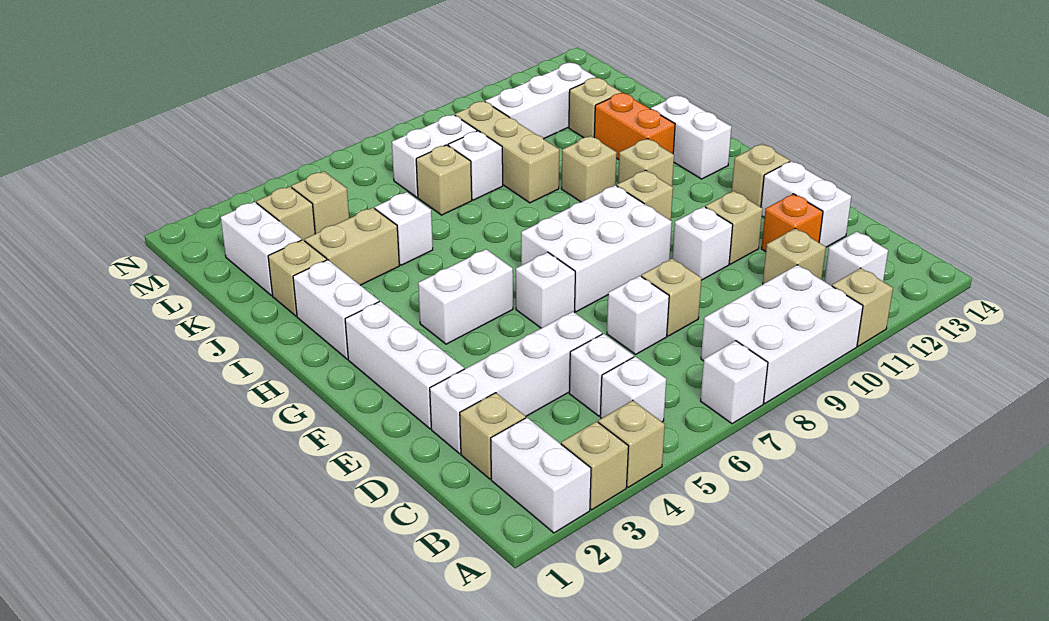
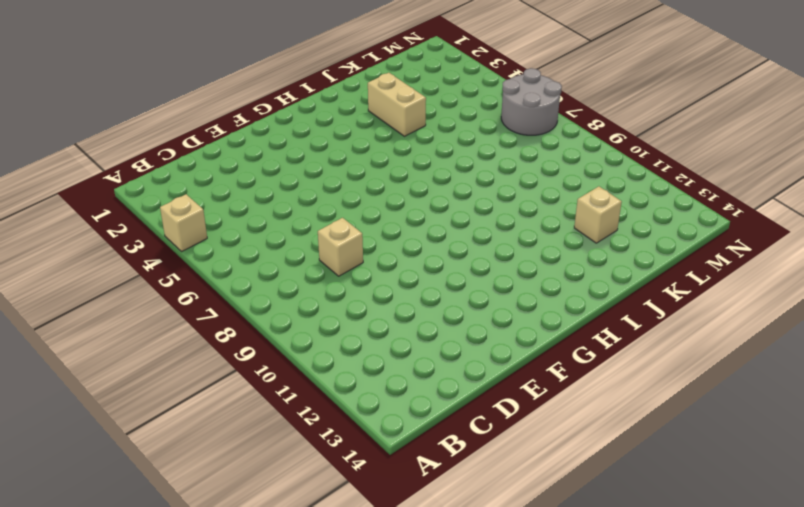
grey round brick M6:N7 level 1 -> none
none -> white brick A2:B2 level 1
none -> tan brick A3 level 1
none -> white brick A7 level 1
none -> white brick A8:B10 level 1

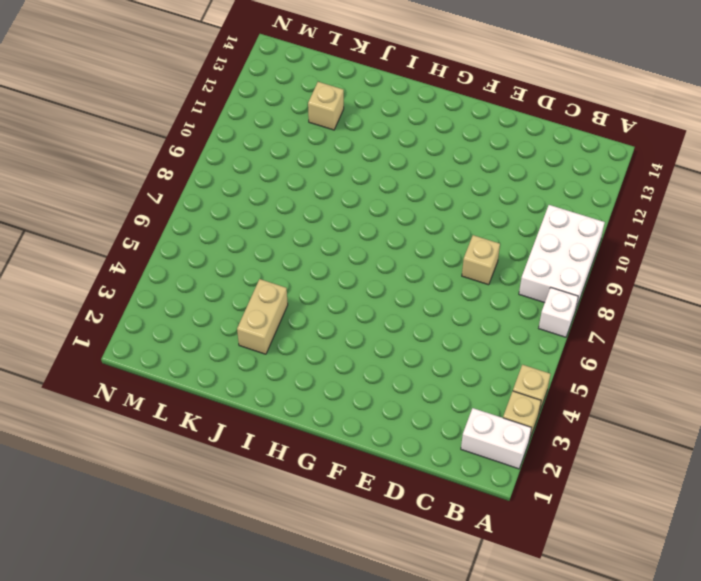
none -> tan brick A11 level 1
none -> white brick B5 level 1
none -> white brick B12 level 1
none -> tan brick C2 level 1

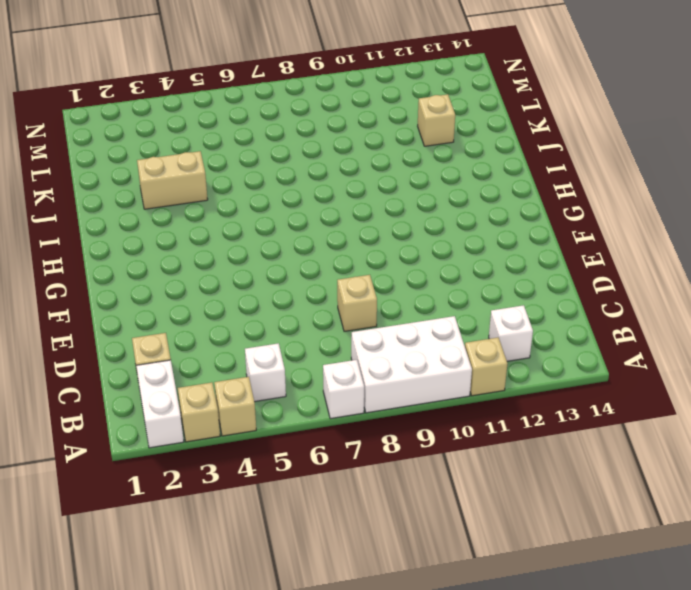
none -> white brick C5 level 1
none -> tan brick C11 level 1
none -> white brick D2:D5 level 1
none -> white brick D7 level 1

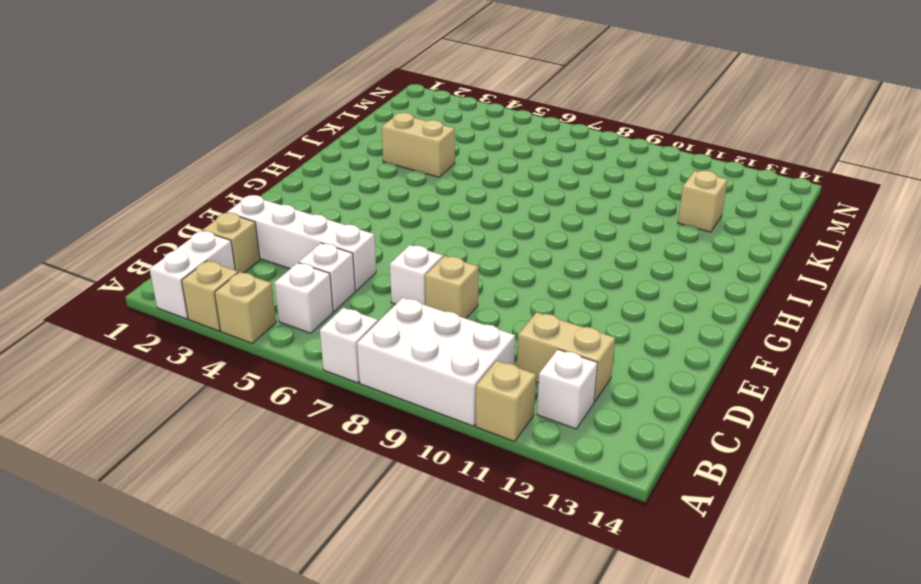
tan brick C11:C12 level 1 -> tan brick C11 level 1
none -> orange brick D12 level 1
none -> white brick D13:E13 level 1
none -> white brick E2:G2 level 1
none -> white brick E10 level 1

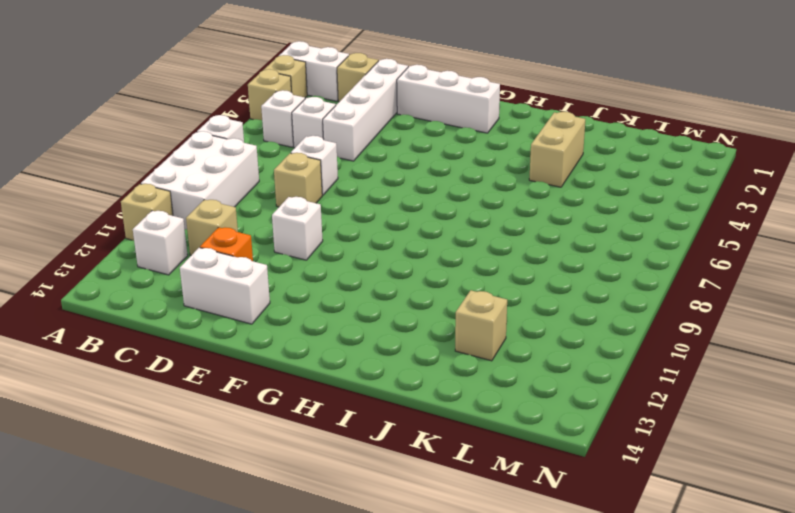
none -> tan brick E11 level 1
none -> white brick F6 level 1
none -> white brick F7:G9 level 1
none -> tan brick F13 level 1

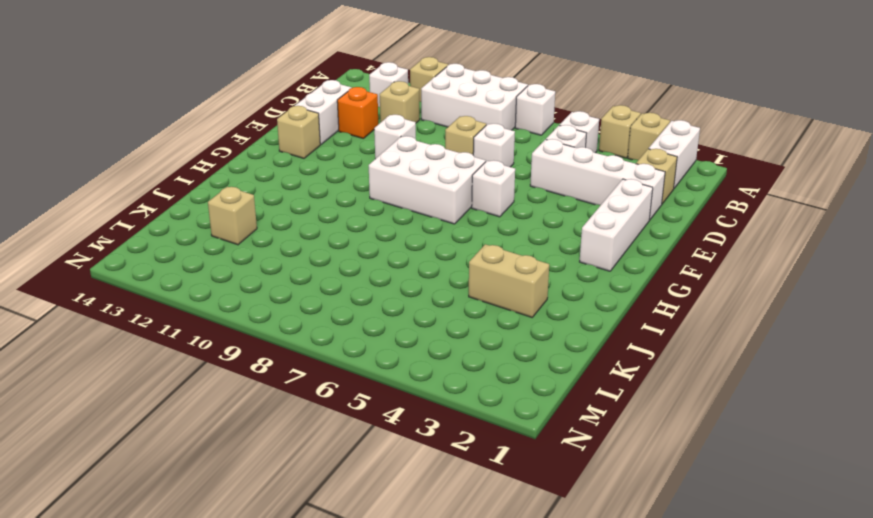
none -> tan brick E11 level 1
none -> white brick G4:G5 level 1
none -> tan brick G10 level 1
none -> white brick H2:I2 level 1

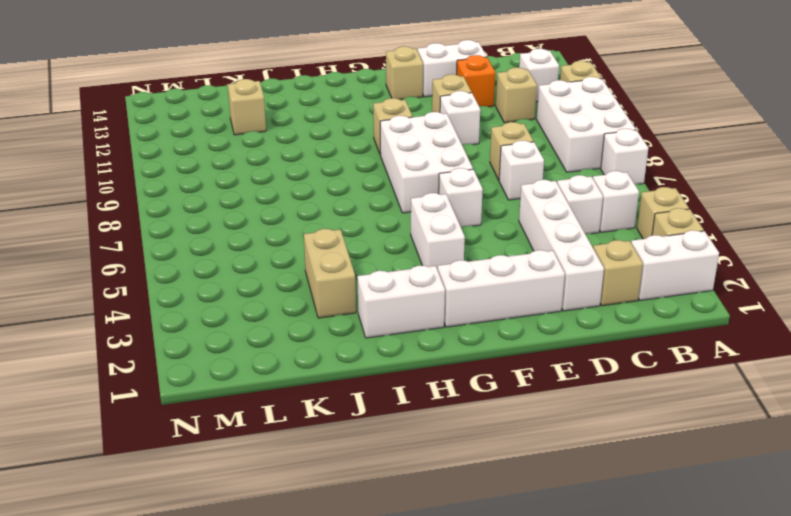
none -> tan brick H11 level 1
none -> white brick H13:I13 level 1
none -> tan brick I10 level 1
none -> orange brick I12:J12 level 1

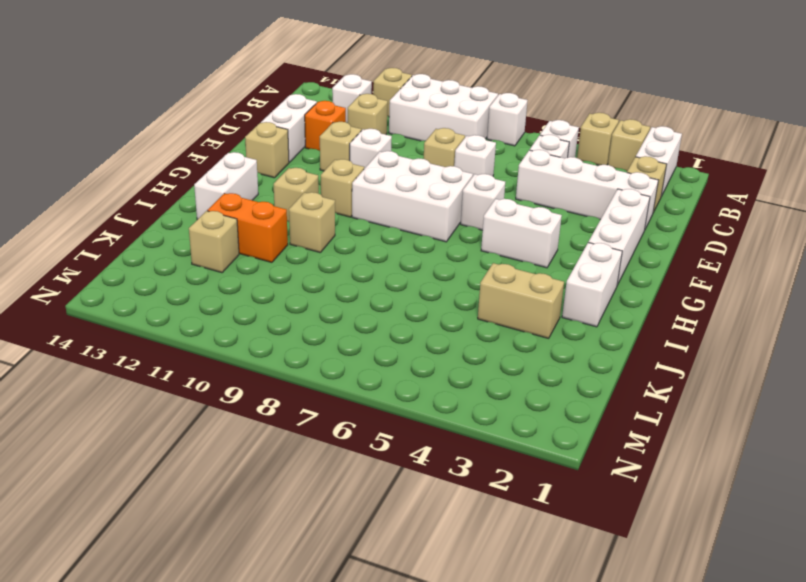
orange brick J11:J12 level 1 -> orange brick I12:J12 level 1
none -> tan brick J2 level 1
none -> white brick J5 level 1
none -> tan brick J9:L9 level 1
none -> white brick K2:L2 level 1

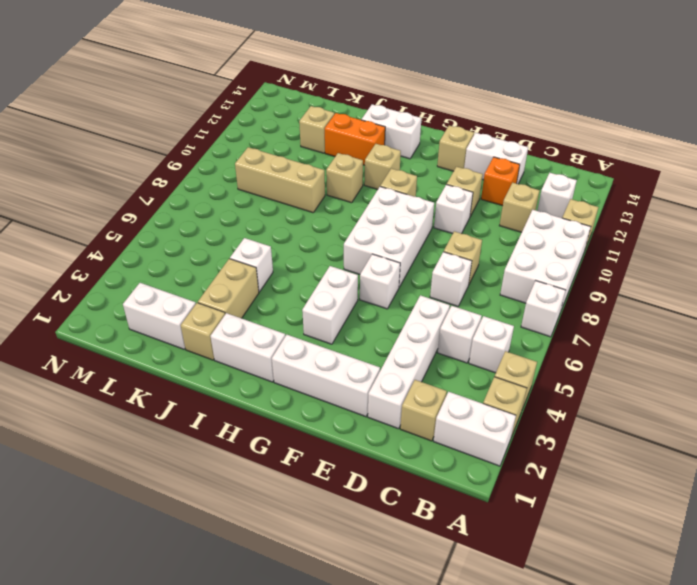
none -> tan brick K7 level 1
none -> white brick K8 level 1
none -> tan brick L3 level 1
none -> tan brick L4 level 1

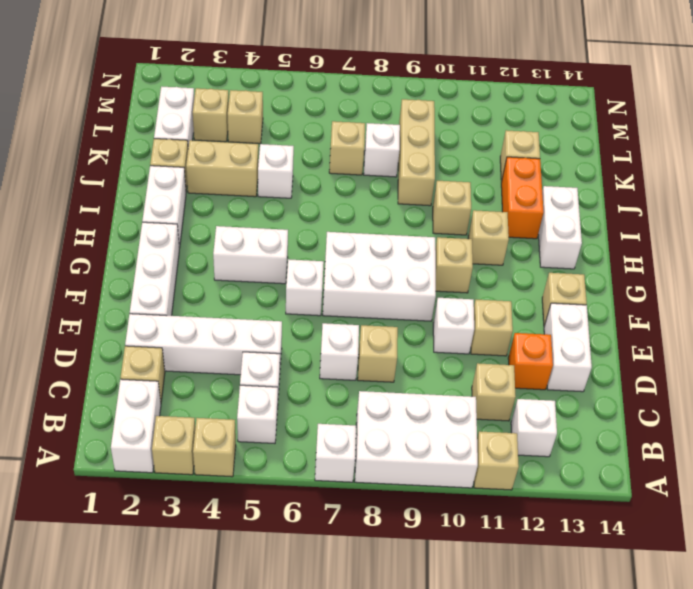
none -> white brick L7:L8 level 1
none -> white brick L10:L12 level 1

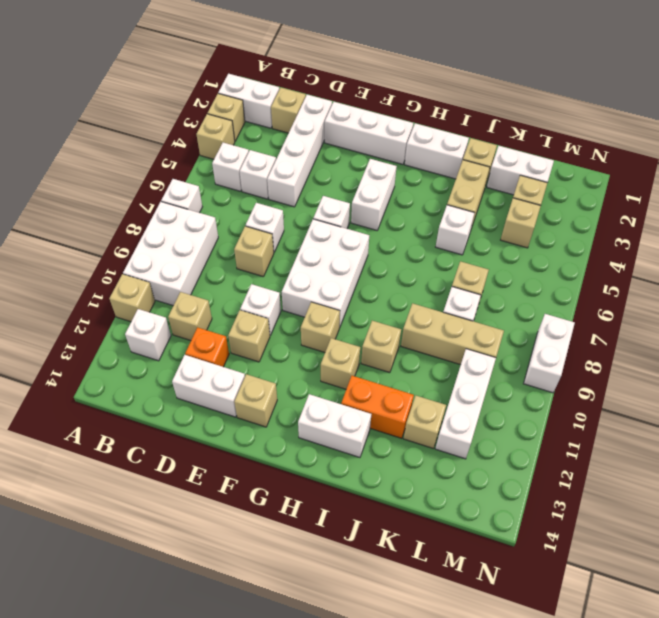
white brick N8:N9 level 1 -> white brick L7:L8 level 1

